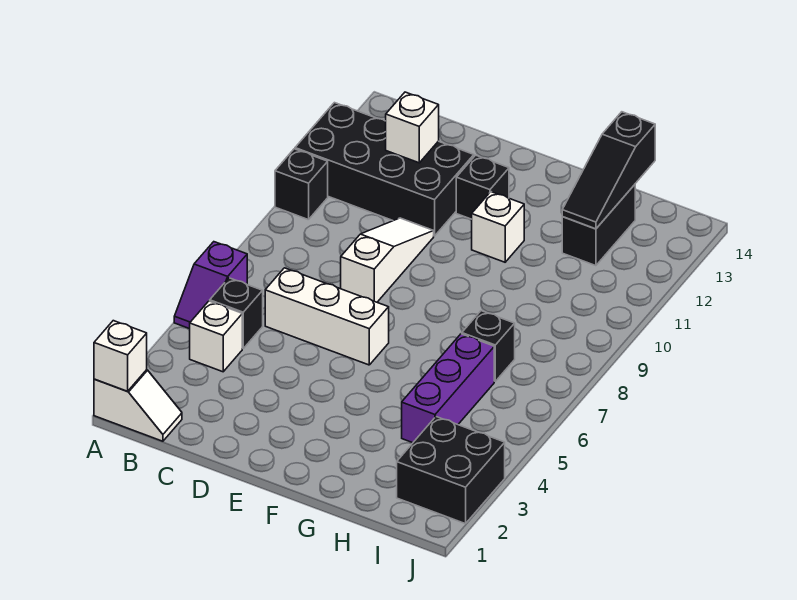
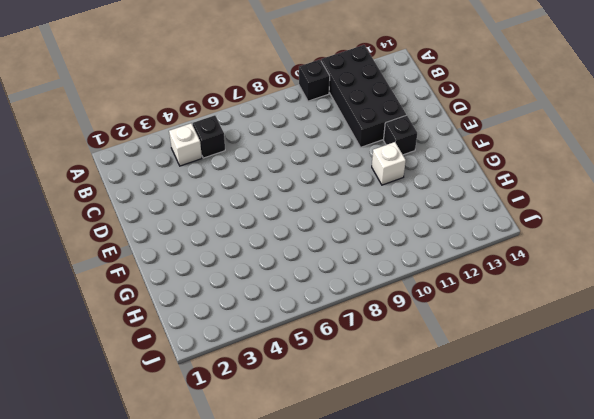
none -> white slope A1:B1 level 1 top A
none -> purple slope A5:A6 level 1 top 6
none -> white brick C6:E6 level 1

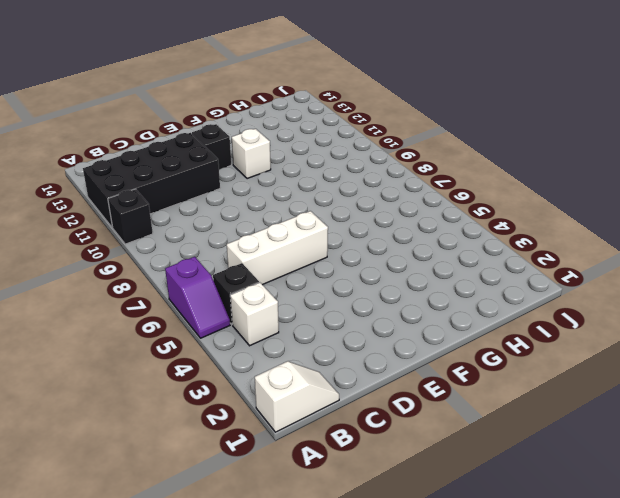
none -> white slope D8:D10 level 1 top 8
none -> purple brick H4:H6 level 1
none -> black brick H7 level 1

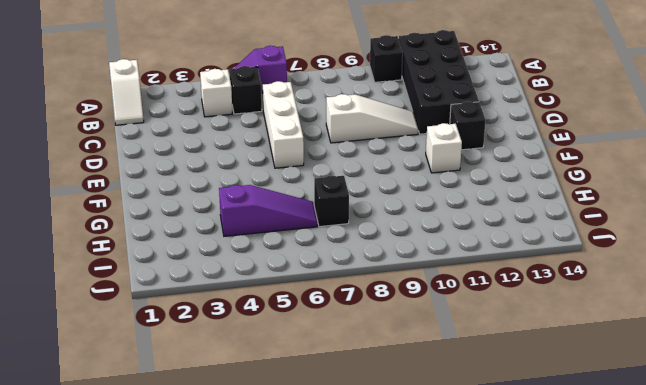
purple slope H4:H6 level 1 top 4 -> purple brick H4:H6 level 1
none -> black brick H12:H13 level 1
none -> black brick I2:J3 level 1
none -> white brick A1 level 2

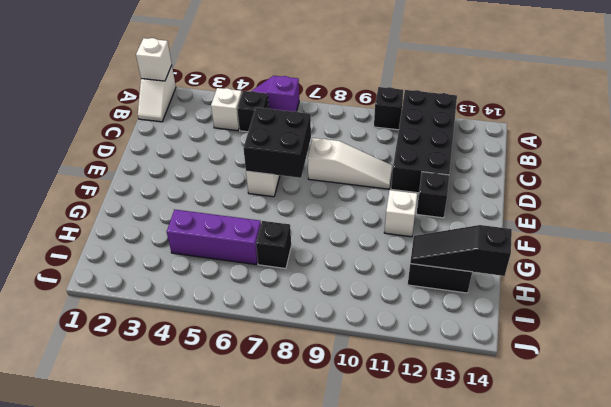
black brick D6:E7 level 2 -> black brick I2:J3 level 1
none -> white brick C12 level 2

